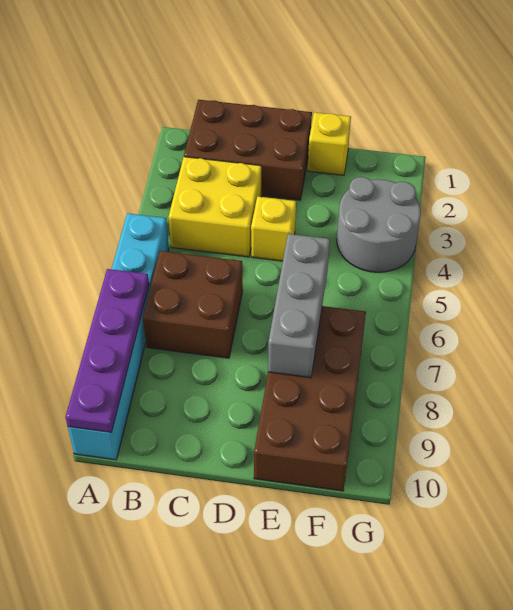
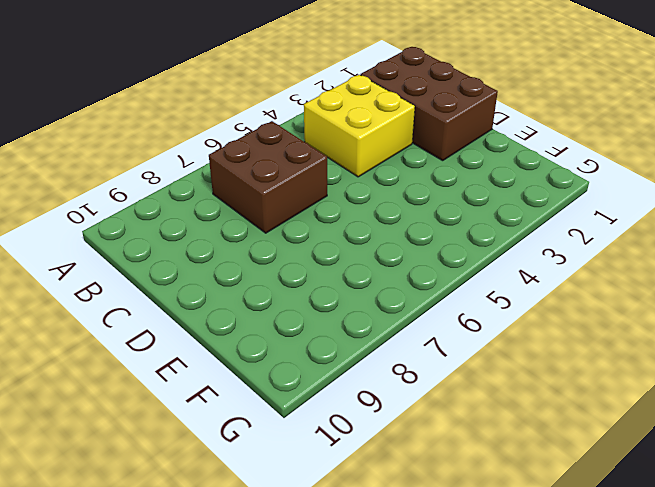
none -> cyan brick A5:A10 level 1
none -> yellow brick D4 level 1

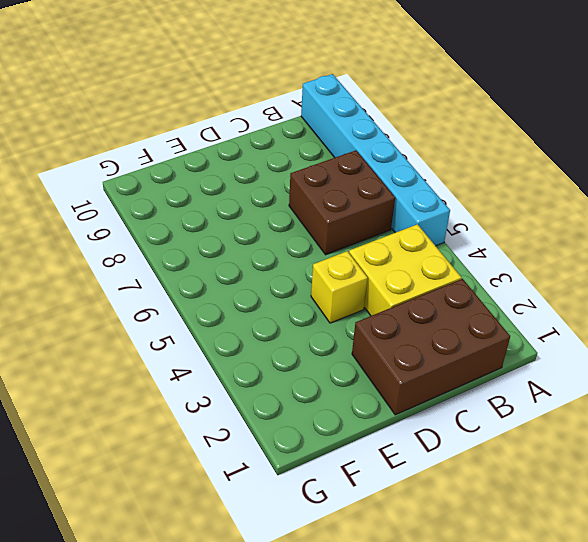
none -> yellow brick E1 level 1
none -> brown brick E7:F10 level 1

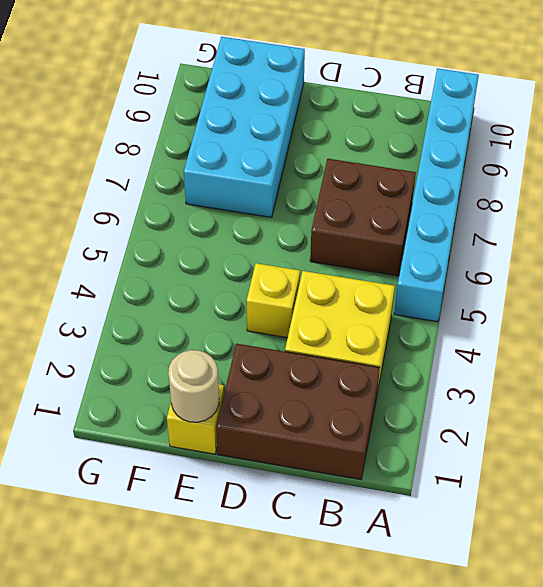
tan round brick E1 level 2 -> none
cyan brick E7:F10 level 1 -> brown brick E7:F10 level 1
none -> grey round brick F3:G4 level 1
none -> purple plate A7:A10 level 2

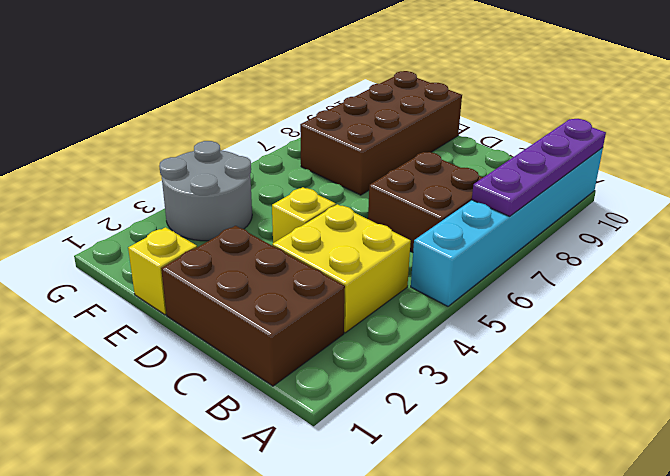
none -> grey brick E6:E8 level 2

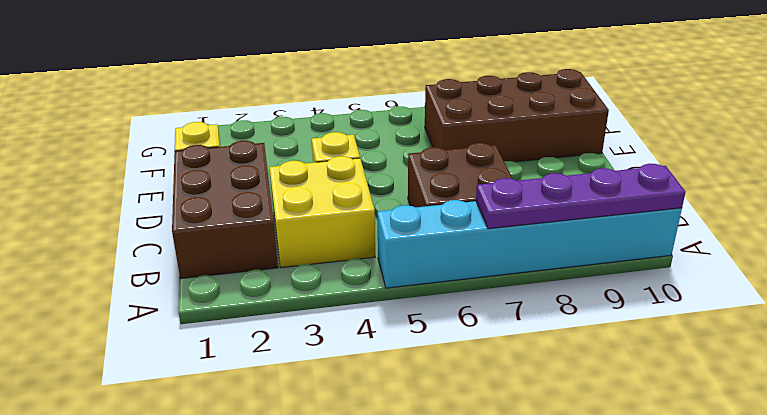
none -> grey round brick F3:G4 level 1
none -> grey brick E6:E8 level 2

